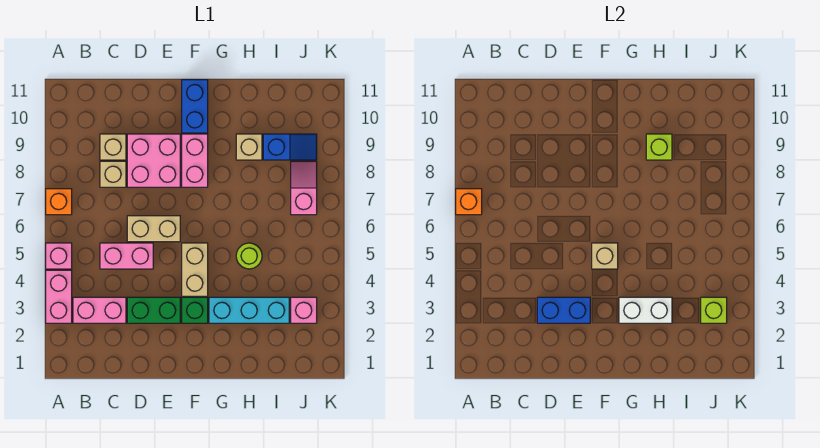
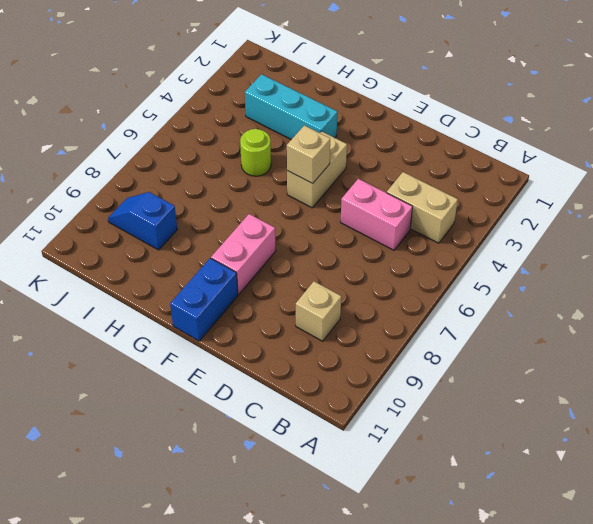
tan brick B4:C4 level 1 -> tan brick D6:E6 level 1
none -> pink brick A3:A4 level 1
none -> pink brick A5 level 1
none -> orange brick A7 level 1

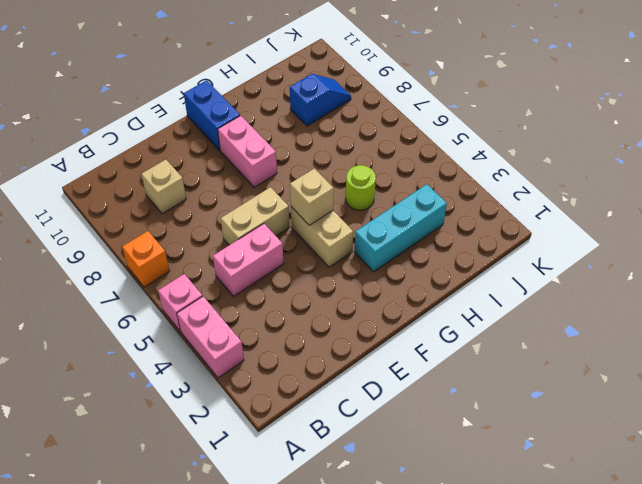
none -> pink brick B3:C3 level 1
none -> tan brick C8 level 1
none -> green brick D3:E3 level 1

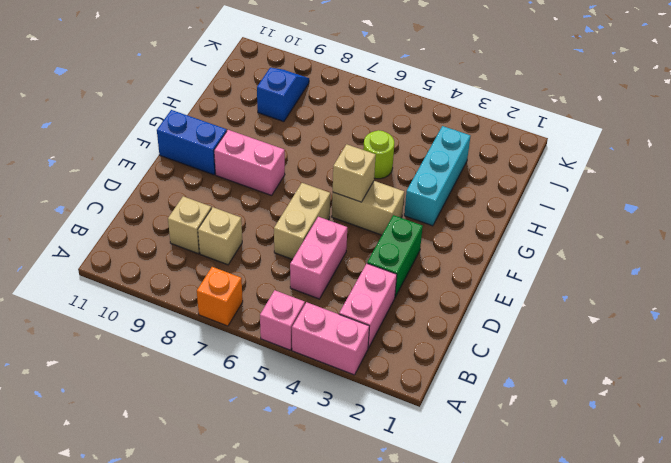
none -> pink brick D8:E9 level 1
none -> green brick F3 level 1
none -> tan brick H9 level 1

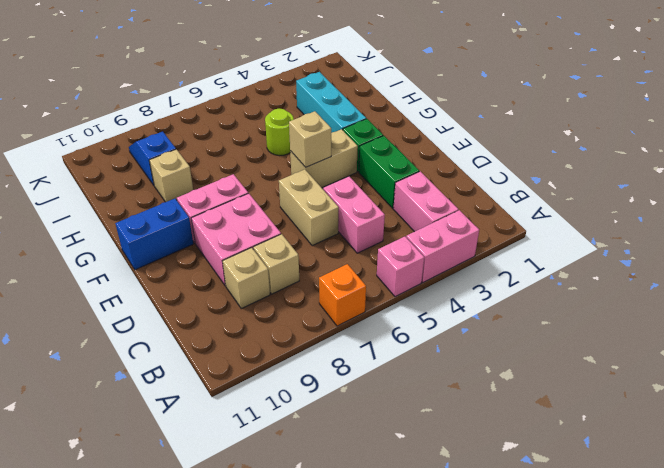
none -> pink brick J3 level 1
none -> pink slope J7:J8 level 1 top 7
none -> orange brick A7 level 2

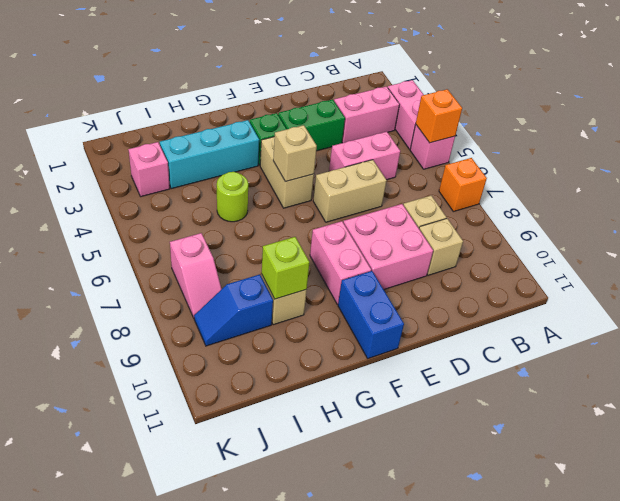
orange brick A5 level 2 -> orange brick A7 level 2
none -> blue brick D3:E3 level 2
none -> white brick G3:H3 level 2
none -> lime brick J3 level 2

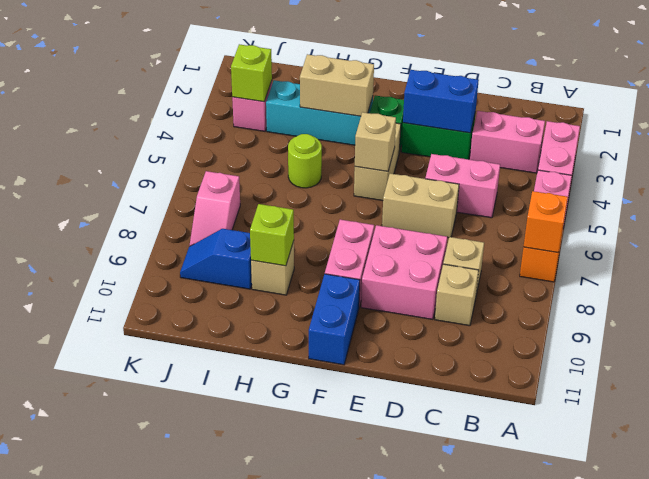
tan brick G3:H3 level 2 -> white brick G3:H3 level 2

